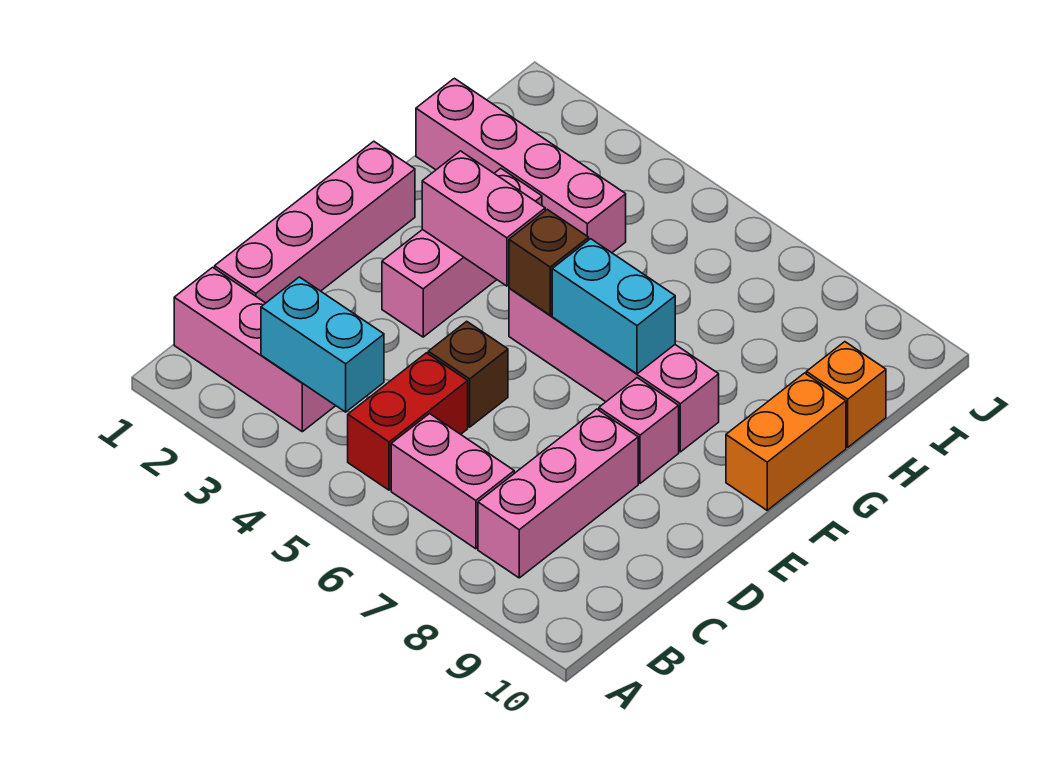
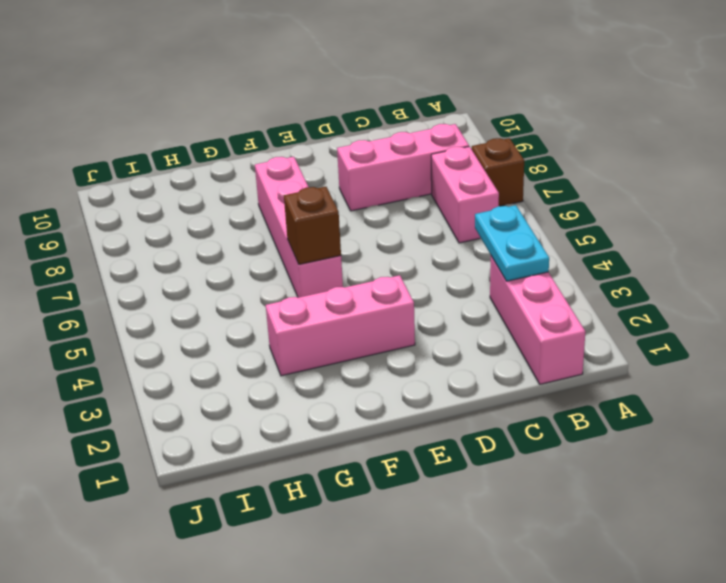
brown brick A7 level 1 -> brown brick D5 level 1
cyan plate B3:B4 level 2 -> cyan brick B3:B4 level 2
none -> red brick B5:C5 level 1
none -> pink brick C1:F1 level 1
none -> pink brick E8 level 1

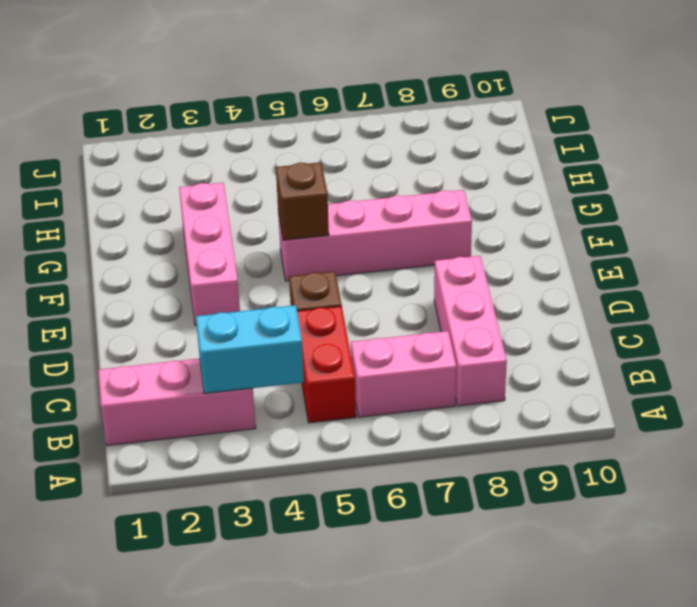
none -> pink brick C1:F1 level 1
none -> pink brick E8 level 1
none -> orange brick F10:G10 level 1

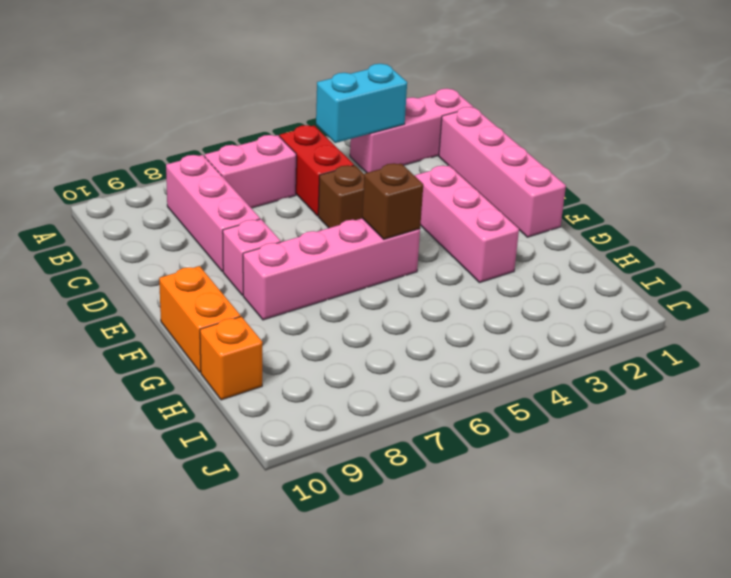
none -> pink brick H1:H4 level 1
none -> pink brick F3:F4 level 2
none -> cyan brick F6:F7 level 2

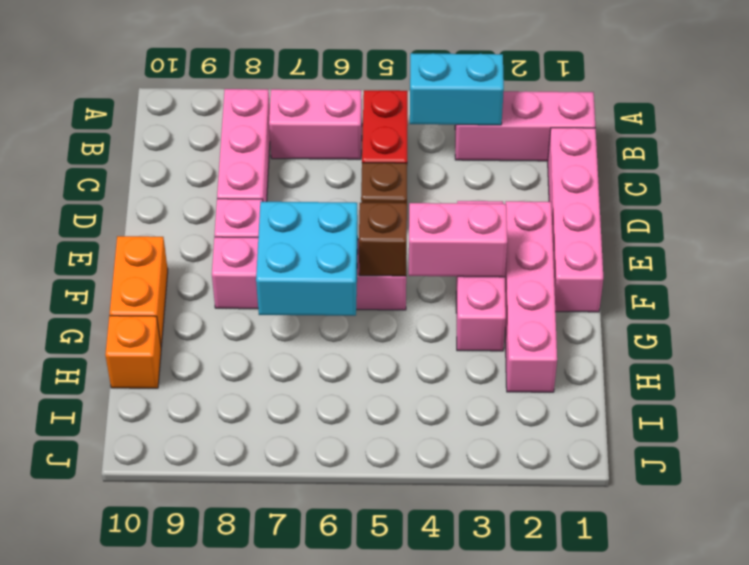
pink brick E2:H2 level 1 -> pink brick H1:H4 level 1
cyan brick F6:G7 level 2 -> cyan brick F6:F7 level 2

